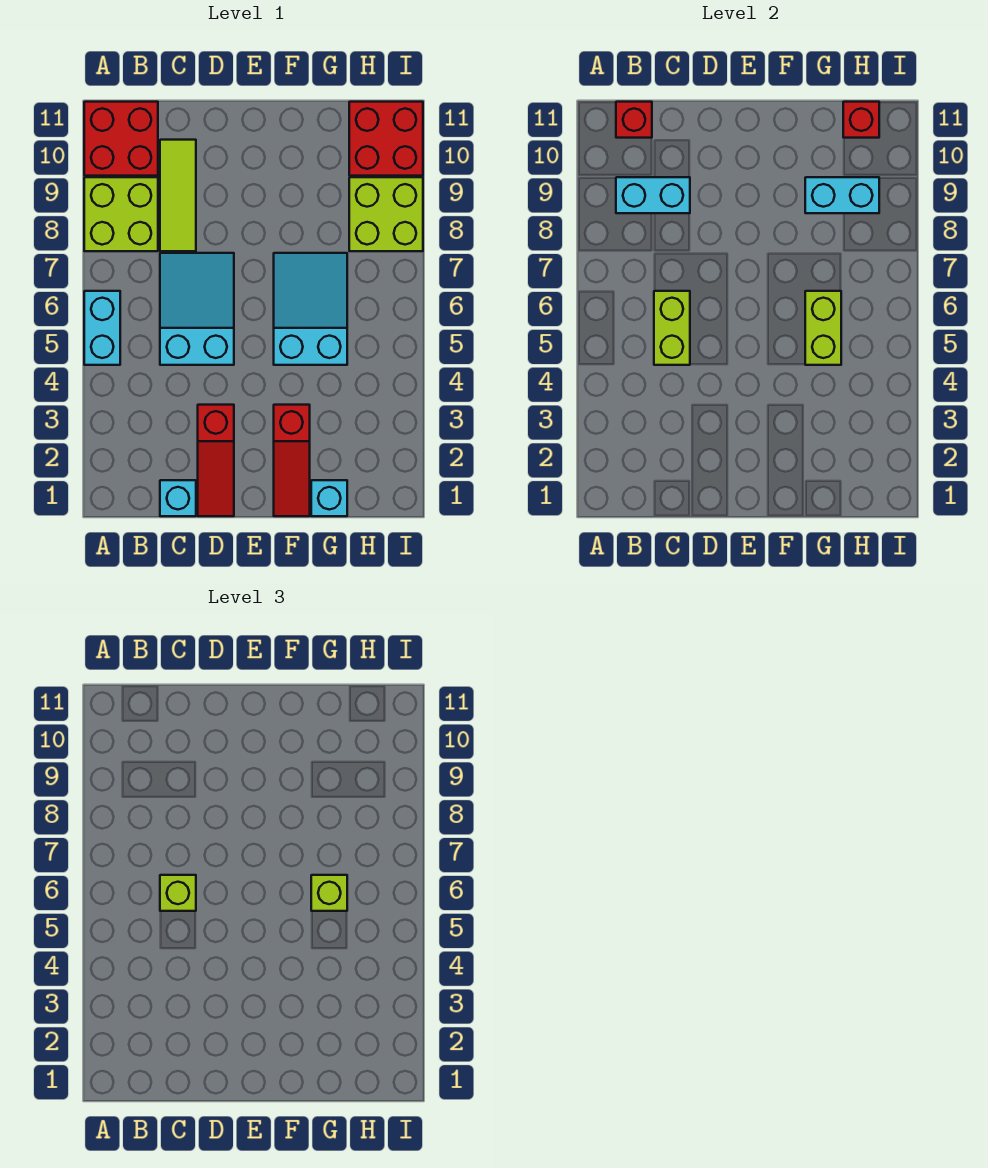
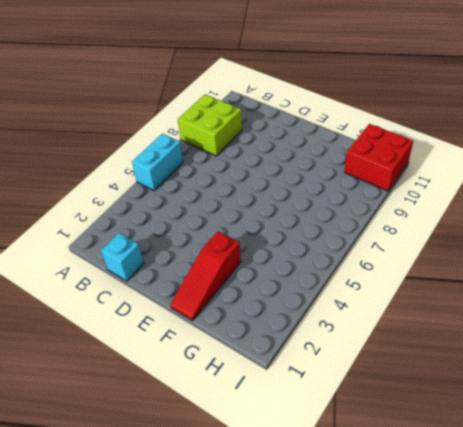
none -> red brick A10:B11 level 1
none -> cyan slope C5:D7 level 1 top 5
none -> lime tile C8:C10 level 1

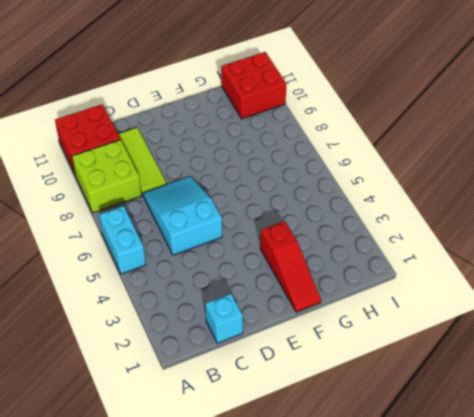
none -> red slope D1:D3 level 1 top 3
none -> cyan slope F5:G7 level 1 top 5
none -> cyan brick G1 level 1

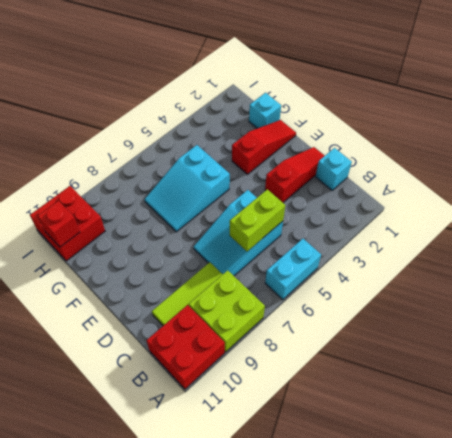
none -> lime brick H8:I9 level 1
none -> cyan brick B9:C9 level 2
none -> red brick B11 level 2

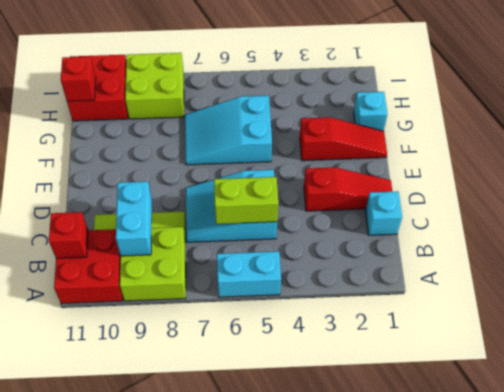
none -> lime brick G5:G6 level 2
none -> cyan brick G9:H9 level 2
none -> lime brick C6 level 3

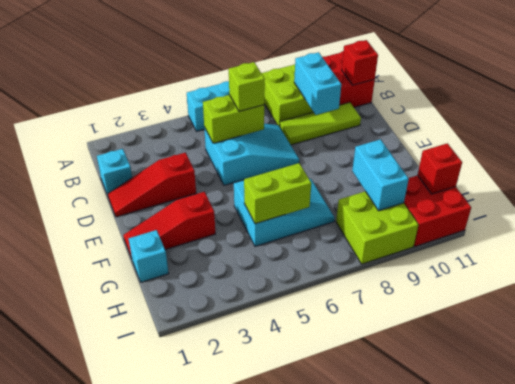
none -> lime brick G6 level 3

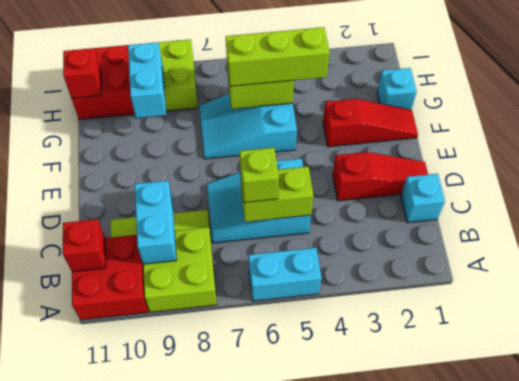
lime brick G4:G6 level 3 -> lime brick G6 level 3

